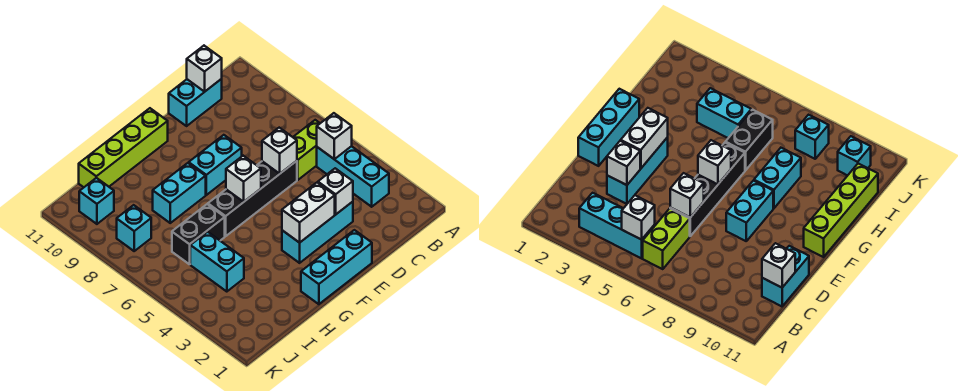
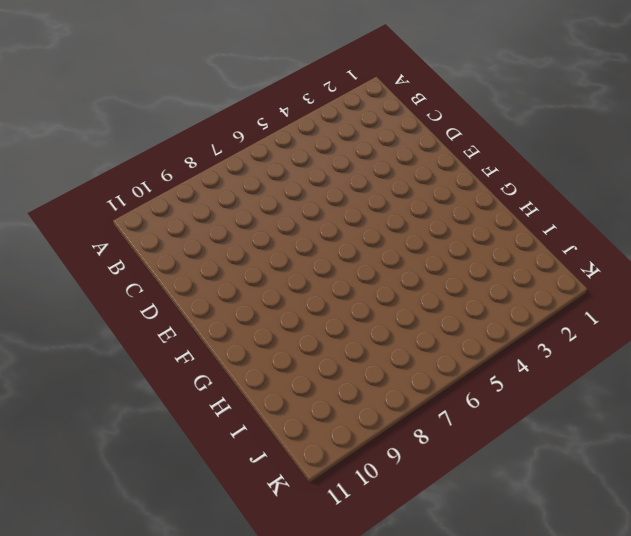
none -> cyan brick B3:B5 level 1
none -> lime brick B6:C6 level 1
none -> cyan brick C11:D11 level 1

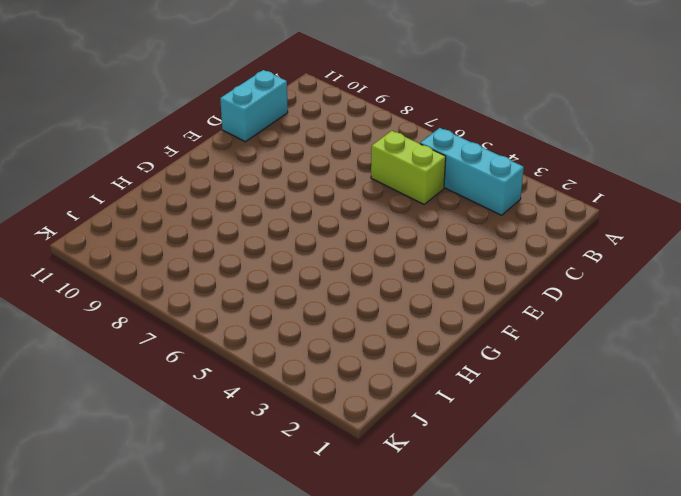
lime brick C5:C6 level 1 -> lime brick B6:C6 level 1
none -> cyan brick D3:F3 level 1
none -> black brick D6:G6 level 1
none -> cyan brick E1:G1 level 1

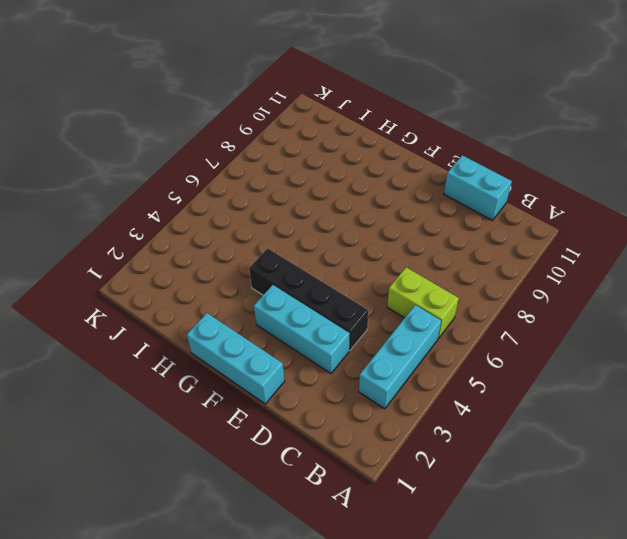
black brick D4:G4 level 1 -> black brick D6:G6 level 1
none -> cyan brick E8:F8 level 1
none -> lime brick F11:I11 level 1
none -> cyan brick G8:H8 level 1

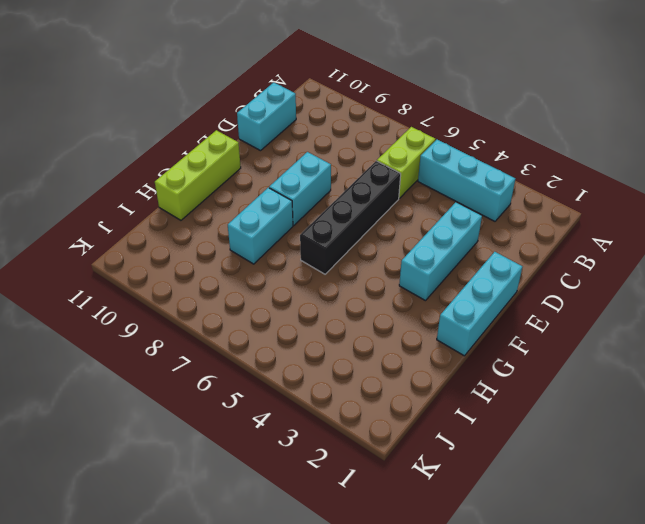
lime brick F11:H11 level 1 -> lime brick F11:I11 level 1
none -> black brick H6:I6 level 1
none -> cyan brick I4:I5 level 1
none -> cyan brick J8 level 1

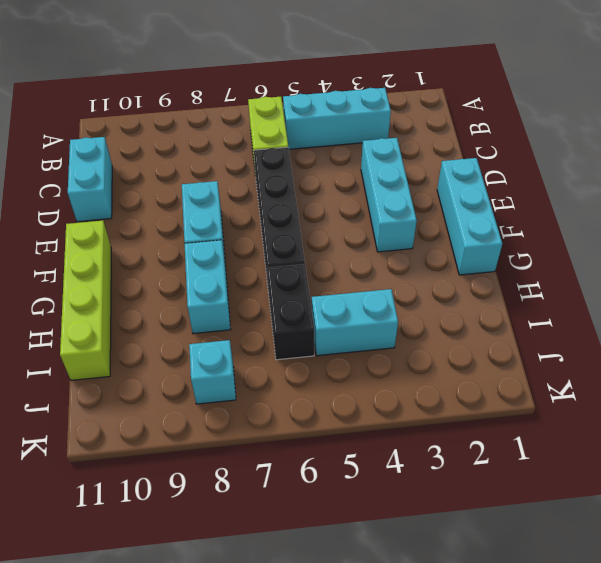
none -> cyan brick J10 level 1
none -> white brick B5 level 2
none -> white brick C11 level 2

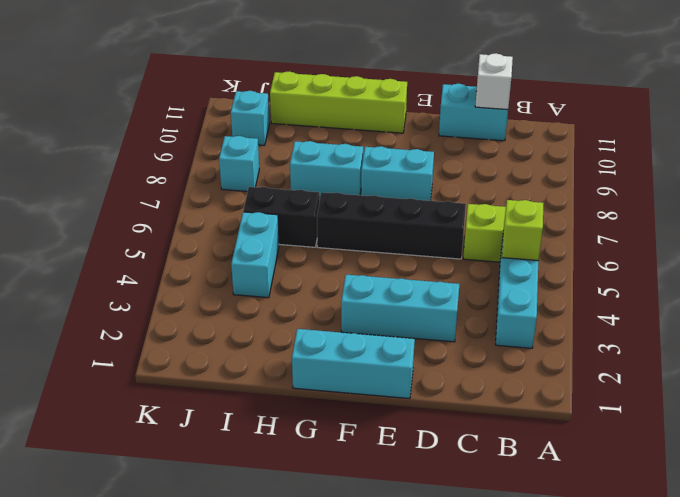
lime brick B5 level 2 -> white brick B5 level 2
none -> white brick D3 level 2
none -> white brick D6 level 2
none -> white brick E3:F3 level 2

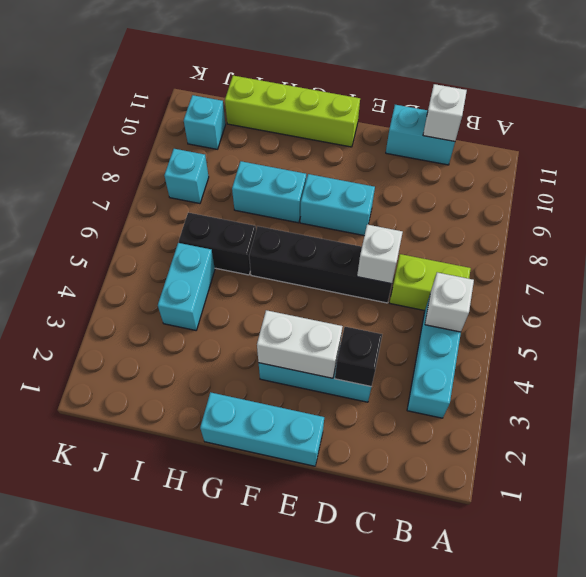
black brick D3 level 2 -> white brick D3 level 2
none -> white brick F6 level 2

